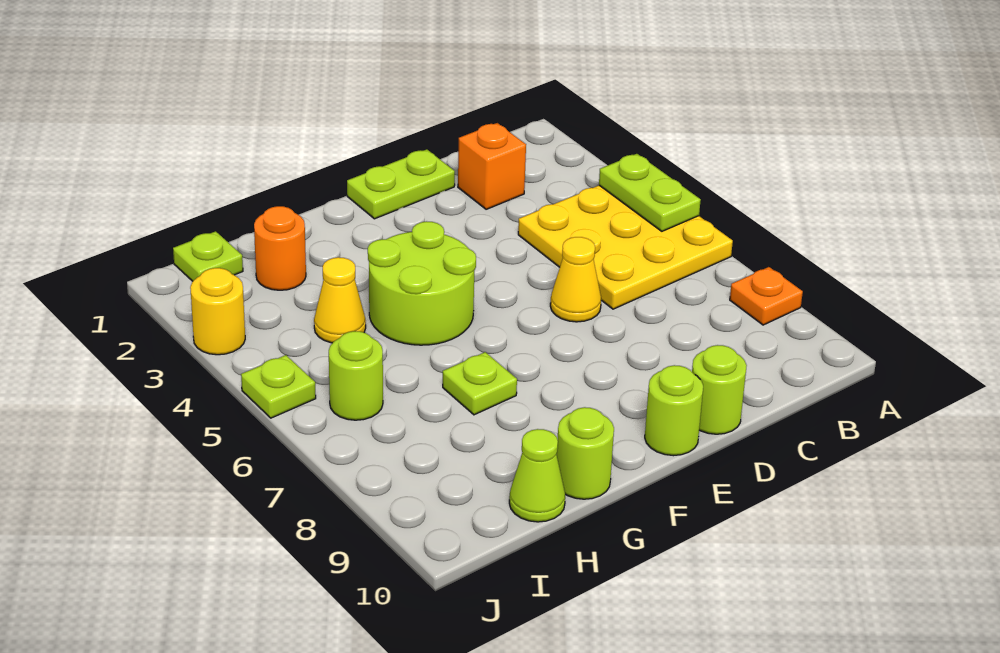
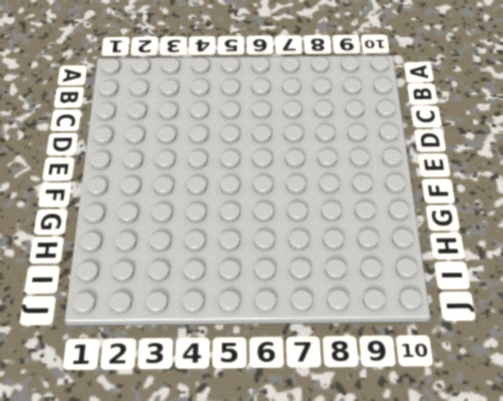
none -> yellow plate A4:C6 level 1
none -> orange plate A8 level 1
none -> orange brick C2 level 1

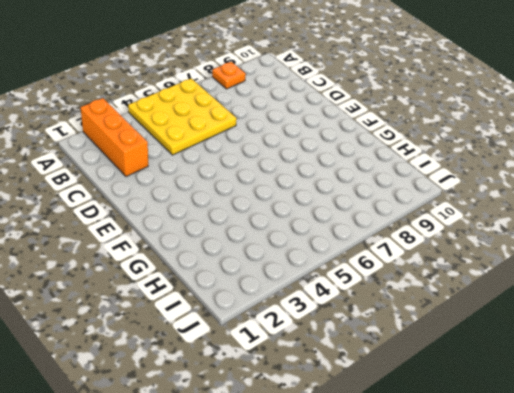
orange brick A2:C2 level 1 -> orange brick C2 level 1
none -> lime plate D1:E1 level 1
none -> yellow cone D6 level 1
none -> lime round brick D10 level 1

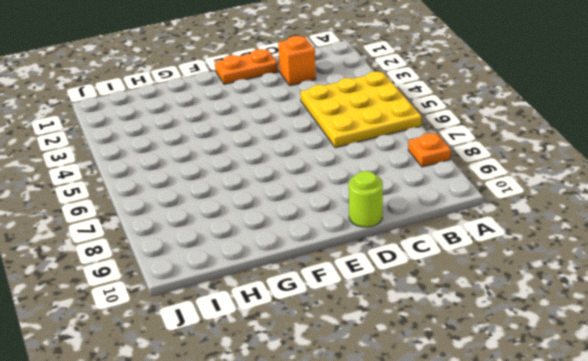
orange plate D1:E1 level 1 -> lime plate D1:E1 level 1
none -> yellow cone D6 level 1
none -> lime round brick E10 level 1
none -> lime round brick F4:G5 level 1

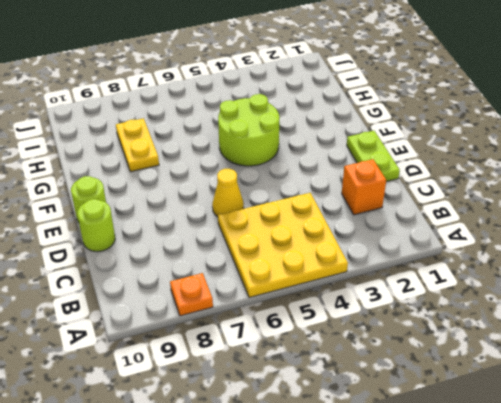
yellow plate G8:H8 level 1 -> none
none -> lime plate G7 level 1
none -> lime round brick G10 level 1
none -> orange round brick H2 level 1

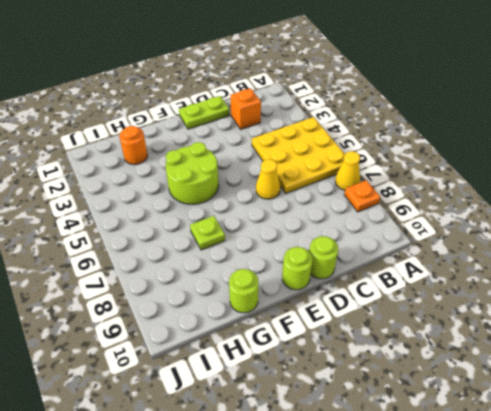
yellow cone A7 level 1 -> yellow cone H4 level 1
none -> lime cone H10 level 1
none -> lime plate I1 level 1
none -> lime round brick I6 level 1

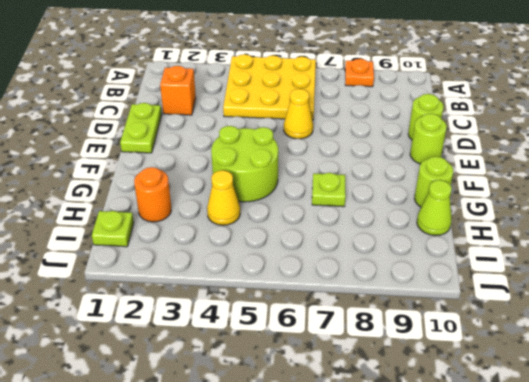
none -> lime round brick I6 level 1
none -> yellow round brick J3 level 1
none -> lime plate J5 level 1

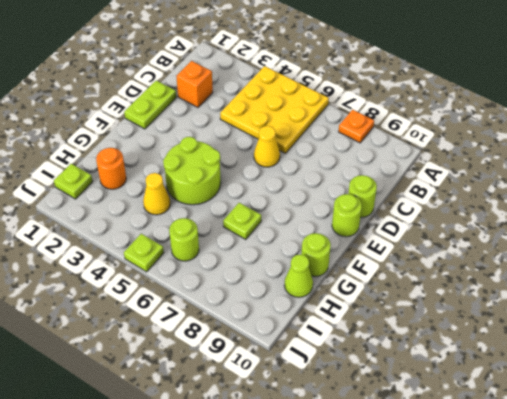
none -> yellow round brick J3 level 1
none -> lime plate A4:A5 level 2

